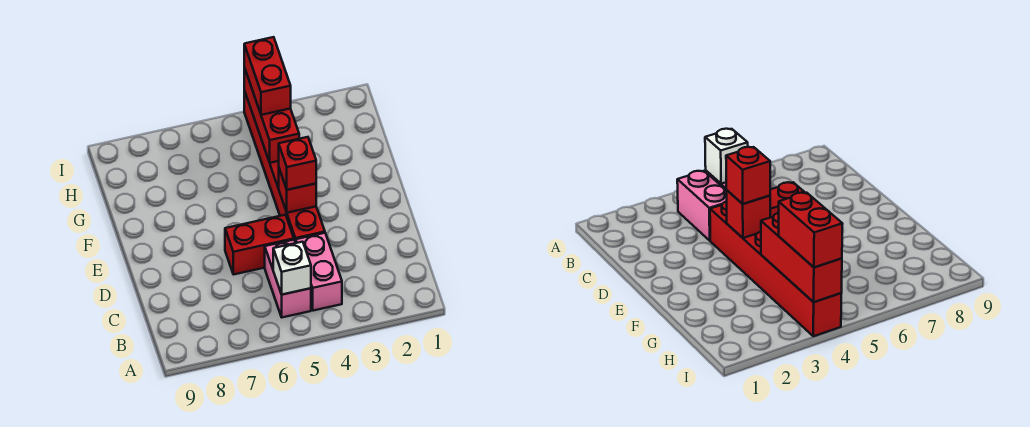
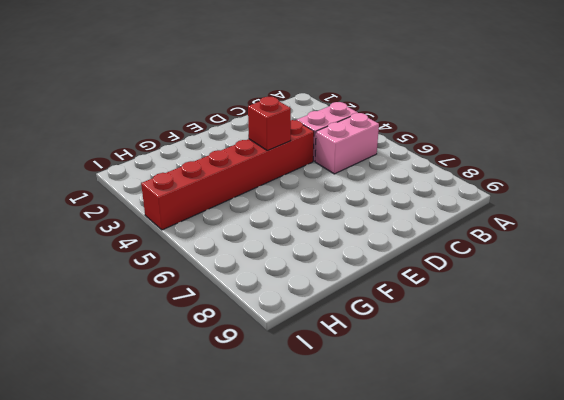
none -> red brick D5:D6 level 1
none -> white brick B5 level 2

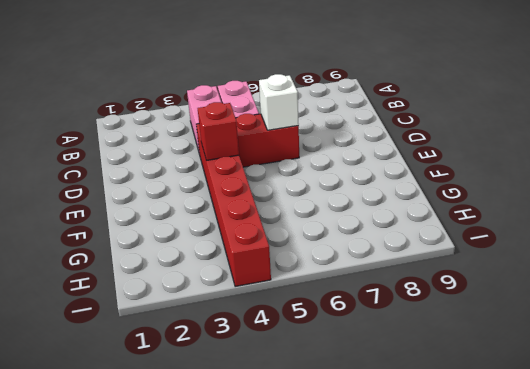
white brick D6 level 2 -> white brick B5 level 2
none -> red brick G4:I4 level 2
none -> red brick E4 level 3

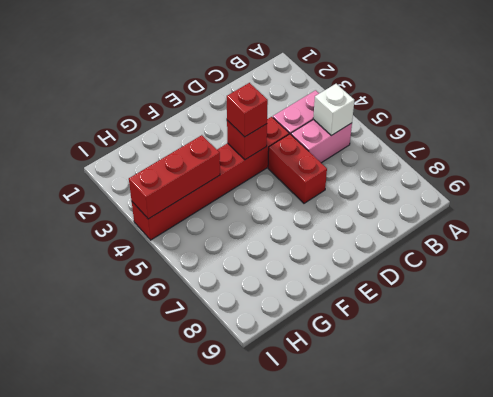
none -> red brick H4:I4 level 3

